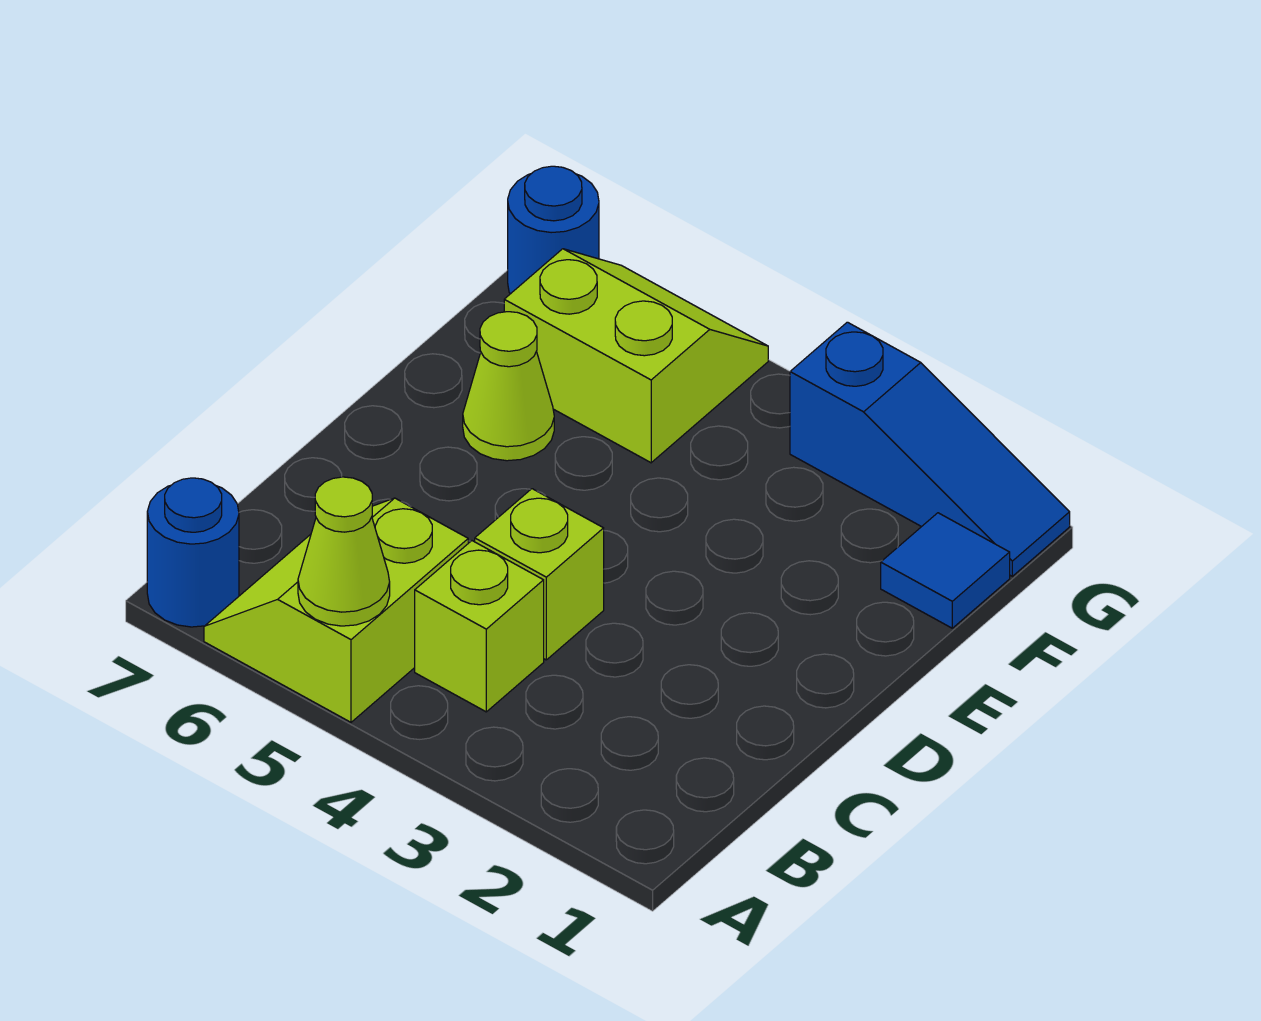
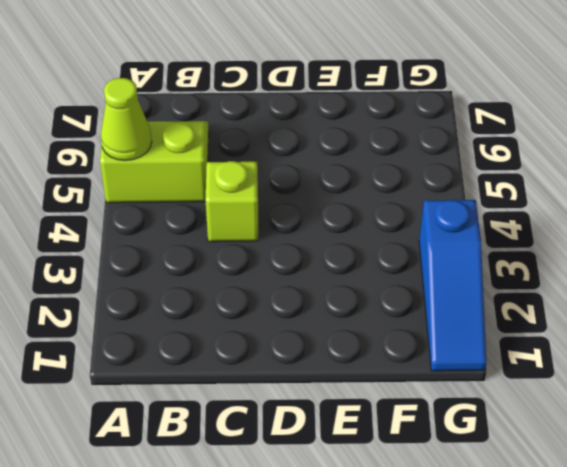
none -> blue round brick A7 level 1
none -> lime brick B4 level 1

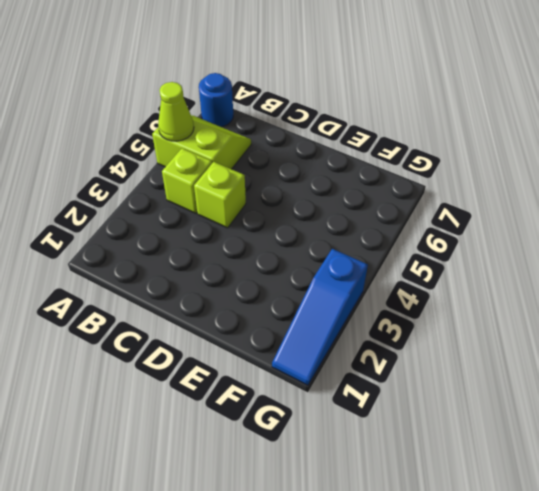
none -> lime cone E6 level 1
none -> blue tile F1 level 1

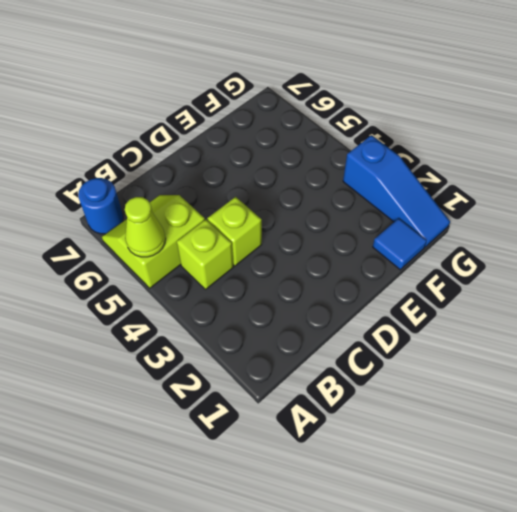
none -> lime cone E6 level 1
none -> lime slope F5:G6 level 1 top F

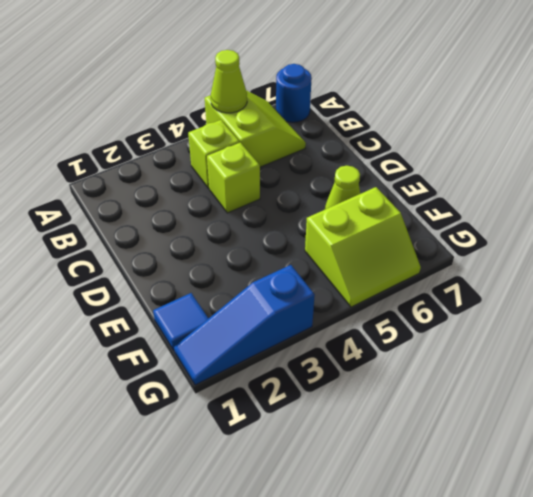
none -> blue round brick G7 level 1

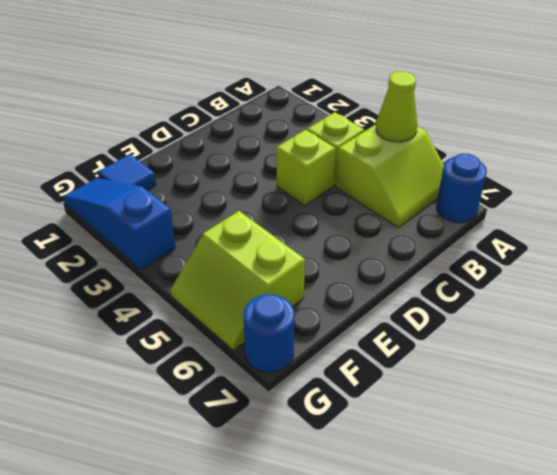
none -> lime cone E6 level 1

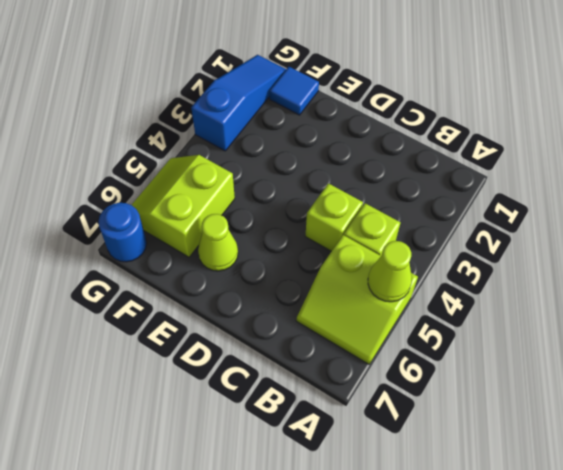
none -> blue round brick A7 level 1

